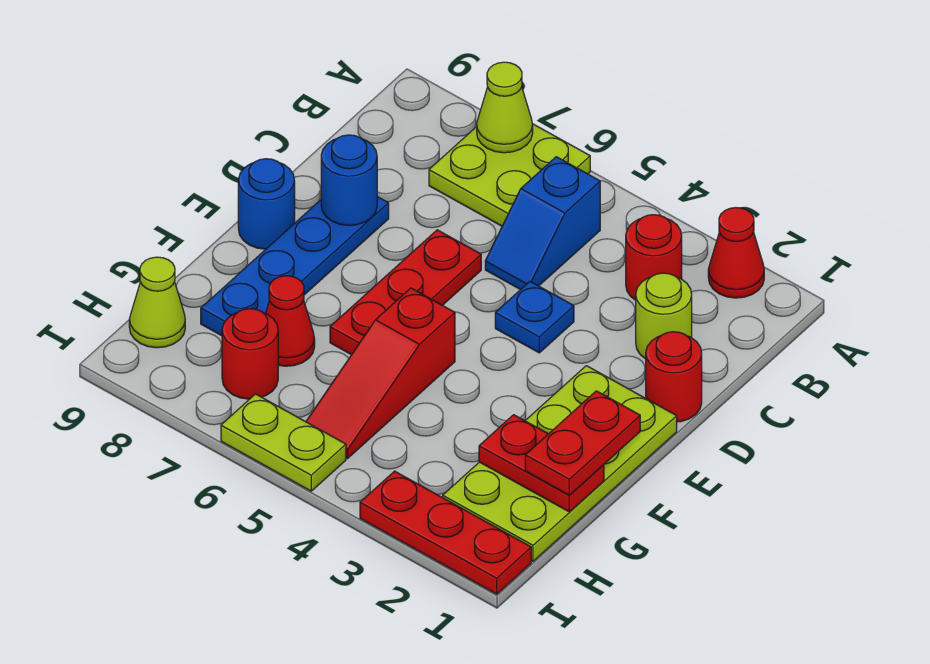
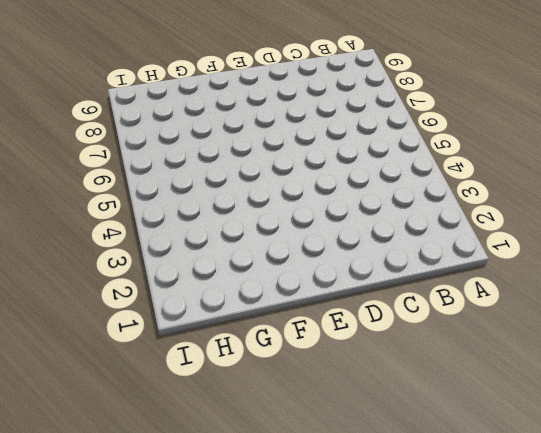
none -> red cone A2 level 1
none -> lime plate A6:B7 level 1
none -> red round brick B3 level 1

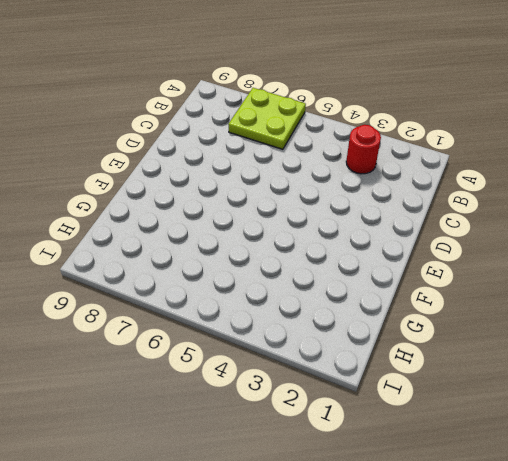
none -> red cone A2 level 1
none -> blue slope B5:C5 level 1 top B
none -> lime round brick C2 level 1

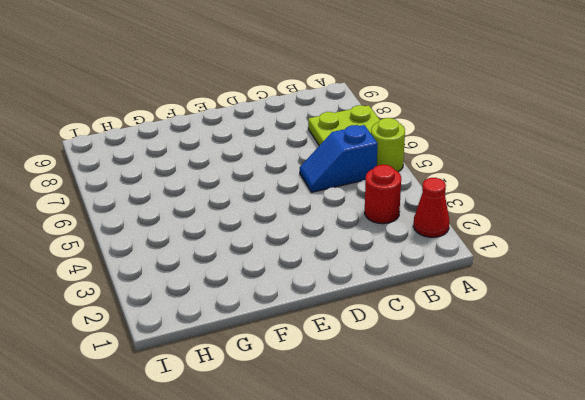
lime round brick A5 level 1 -> lime round brick C2 level 1
none -> red round brick D1 level 1
none -> blue plate D4 level 1
none -> red plate D6:F6 level 1

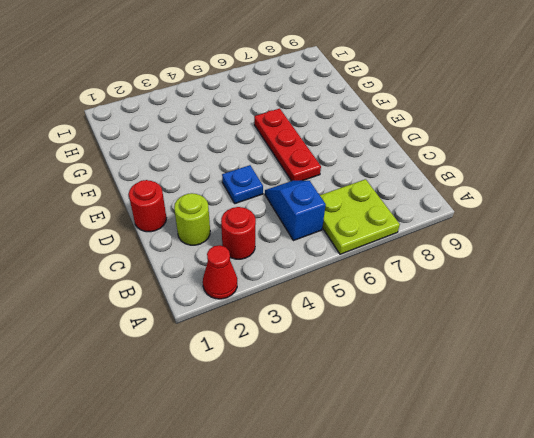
none -> blue plate D8:G8 level 1
none -> lime plate E1:H2 level 1
none -> blue round brick E9 level 1

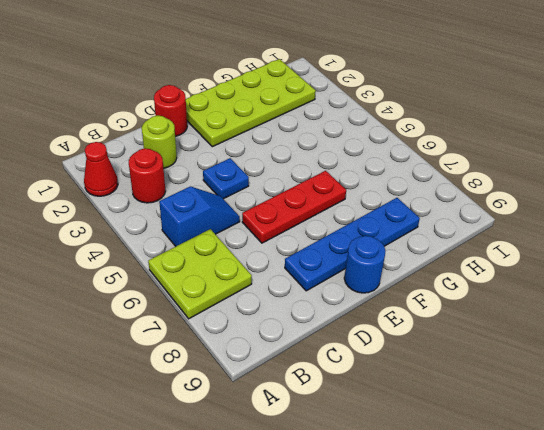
none -> red slope F5:H5 level 1 top F
none -> red cone G7 level 1
none -> red round brick H7 level 1

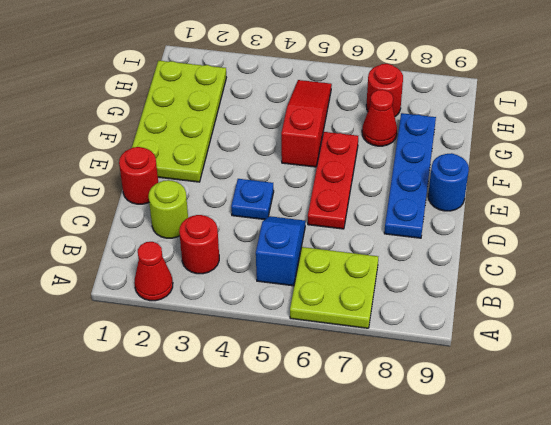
none -> lime cone H9 level 1
none -> red plate I1:I3 level 1
none -> lime plate I5:I6 level 1

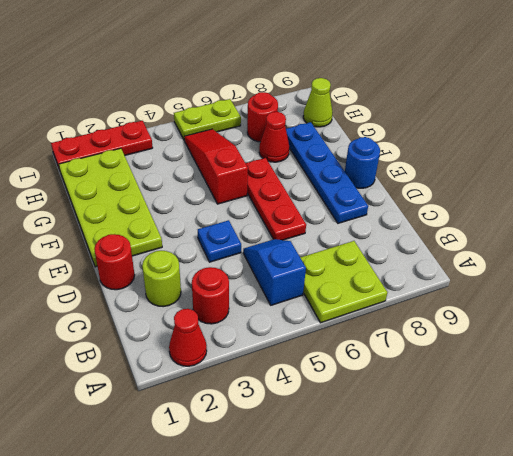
none -> lime cone A7 level 2
none -> blue round brick D8 level 2
none -> red plate G1:G2 level 2

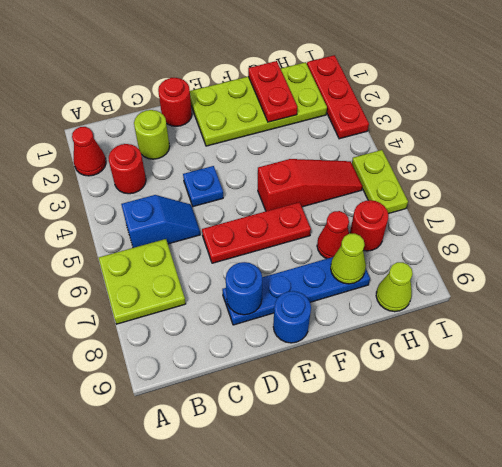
lime cone G8 level 2 -> lime cone A7 level 2
none -> red plate F1:G1 level 3

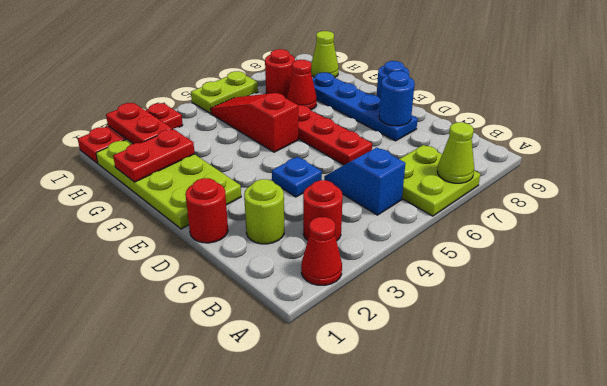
red plate H2:I2 level 2 -> red plate F1:G1 level 3

